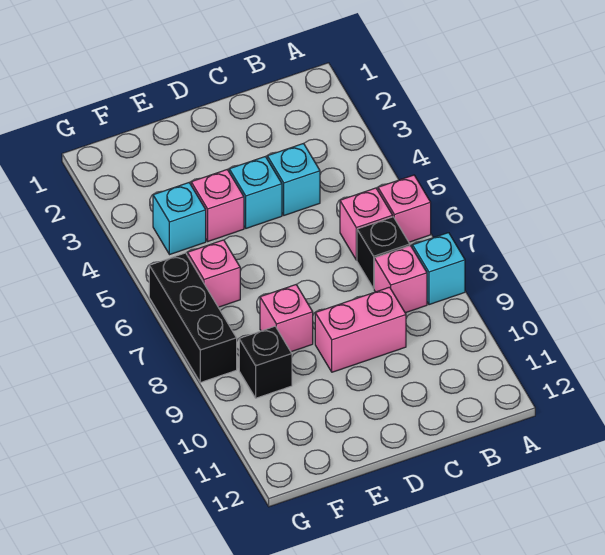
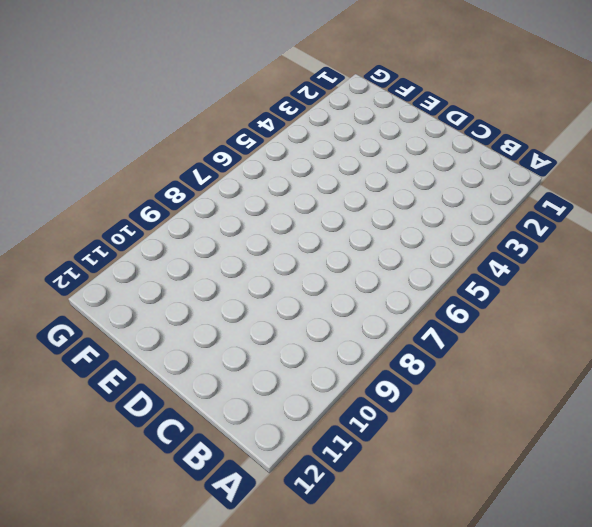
none -> pink brick A6 level 1
none -> cyan brick A8 level 1
none -> pink brick B6 level 1

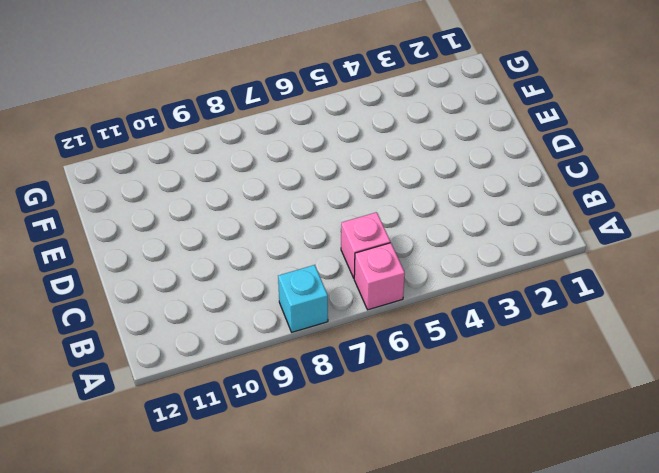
none -> black brick B7 level 1
none -> pink brick B8 level 1
none -> cyan brick C4 level 1

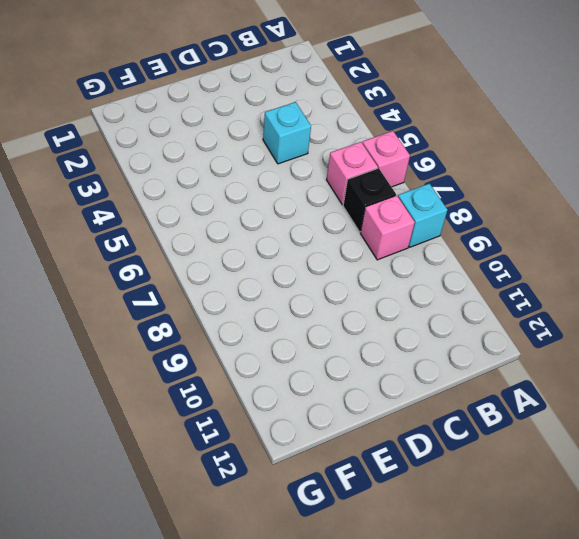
none -> pink brick C9:D9 level 1
none -> cyan brick D4 level 1
none -> pink brick E4 level 1

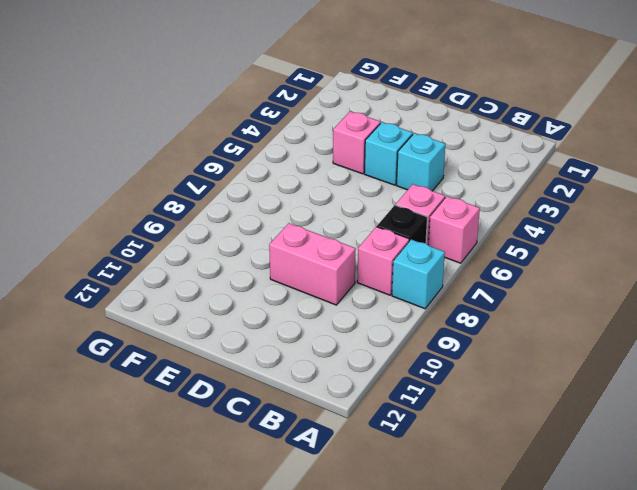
none -> pink brick E8 level 1
none -> cyan brick F4 level 1
none -> pink brick F6 level 1

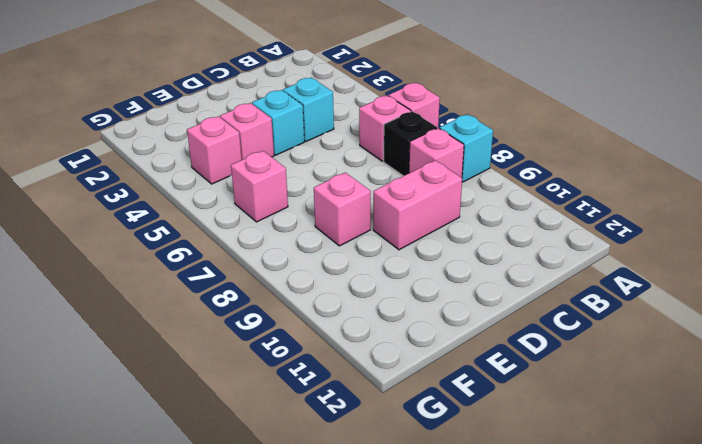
pink brick F4 level 1 -> cyan brick F4 level 1
none -> black brick F9 level 1
none -> black brick G6:G8 level 1

